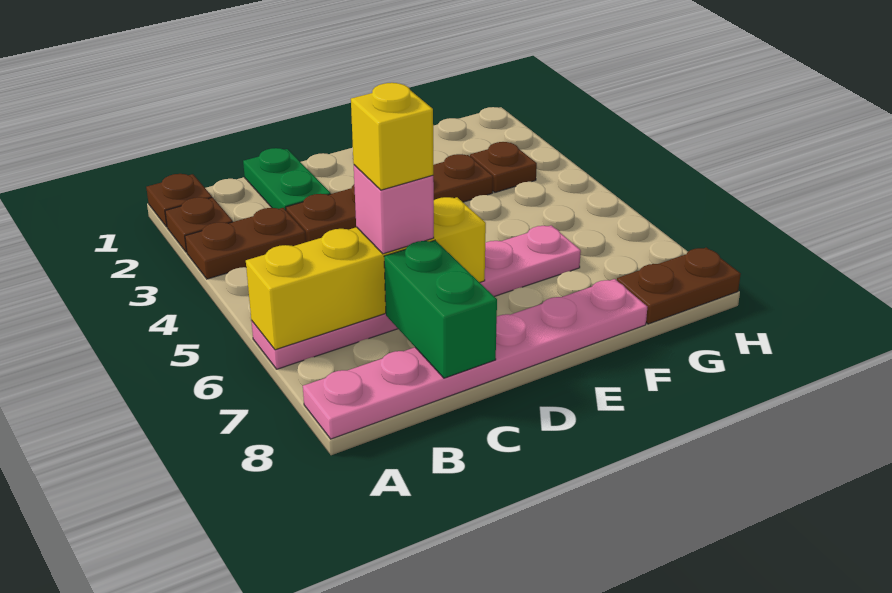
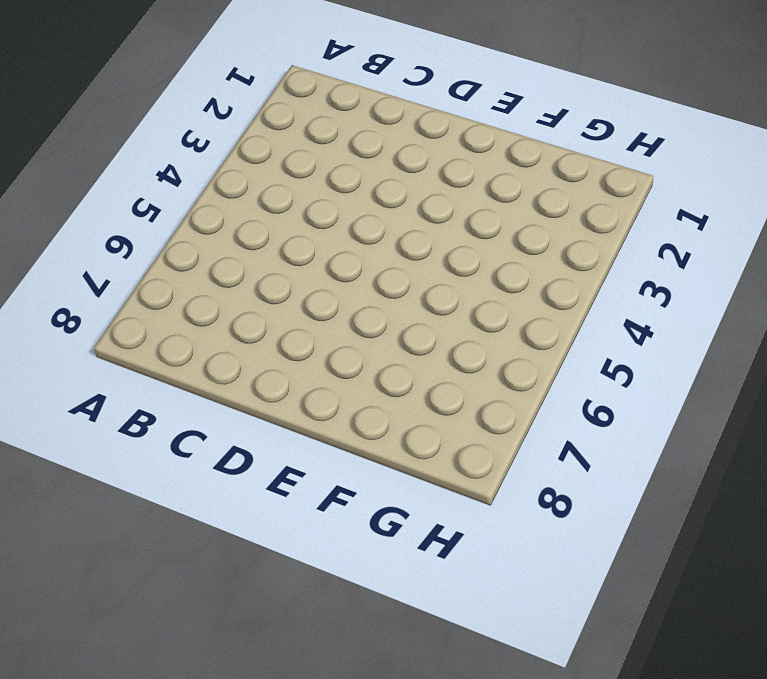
none -> brown plate A1 level 1
none -> brown plate A2 level 1
none -> brown plate A3:B3 level 1

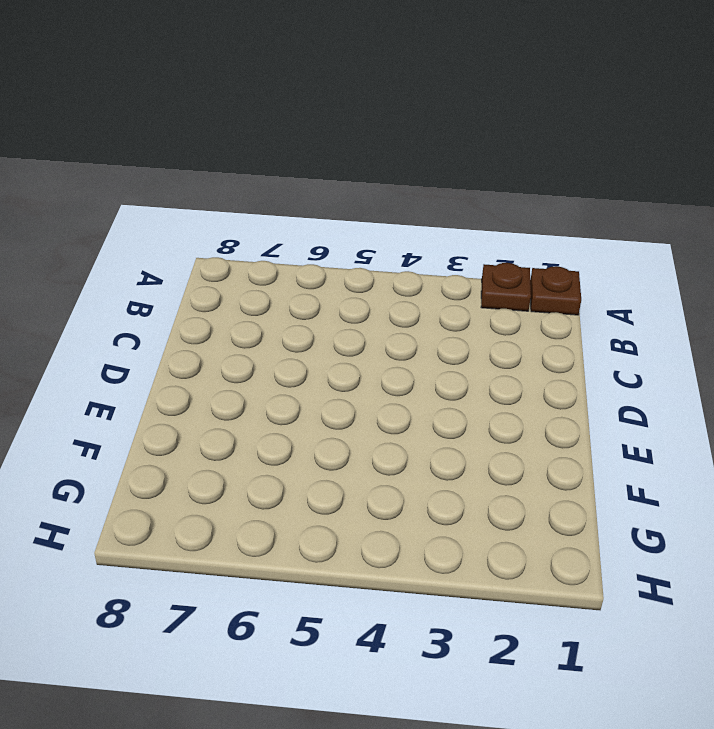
none -> brown plate A3:B3 level 1
none -> pink plate A6:F6 level 1
none -> pink plate A8:F8 level 1

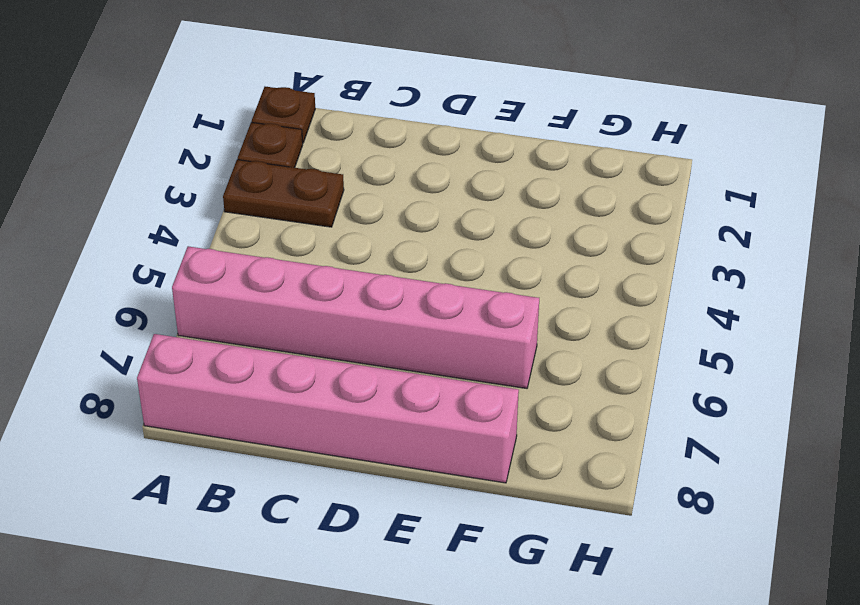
pink brick A6:F6 level 1 -> pink plate A6:F6 level 1
pink brick A8:F8 level 1 -> pink plate A8:F8 level 1
none -> green plate C1:C2 level 1
none -> brown plate C3:F3 level 1
none -> brown plate G3 level 1

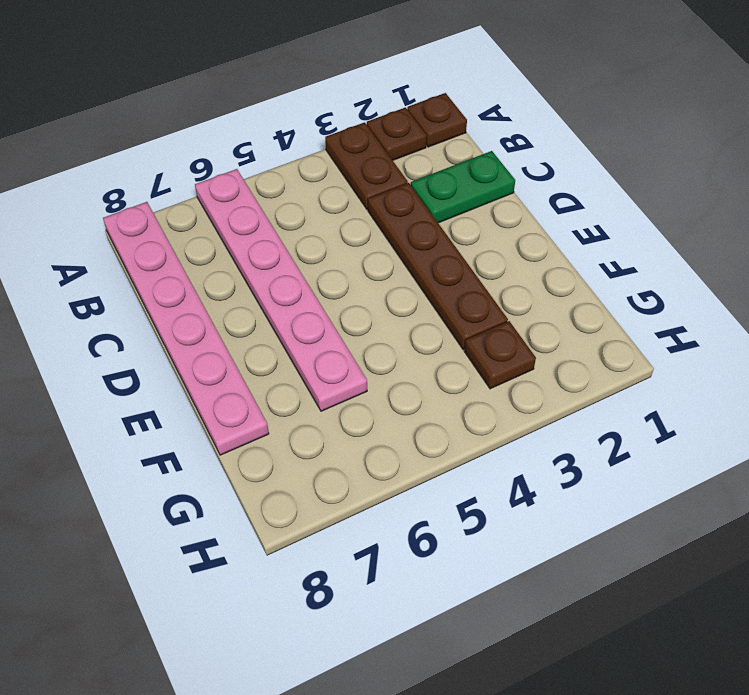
none -> brown plate G8:H8 level 1
none -> yellow brick A6:D6 level 2
none -> green brick C7:C8 level 2

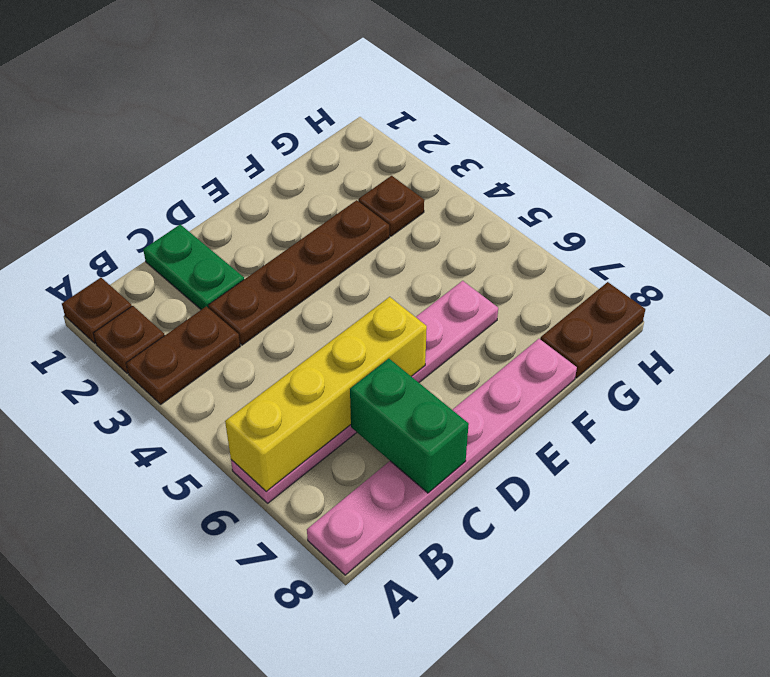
none -> pink brick C6 level 3
none -> yellow brick C6 level 4

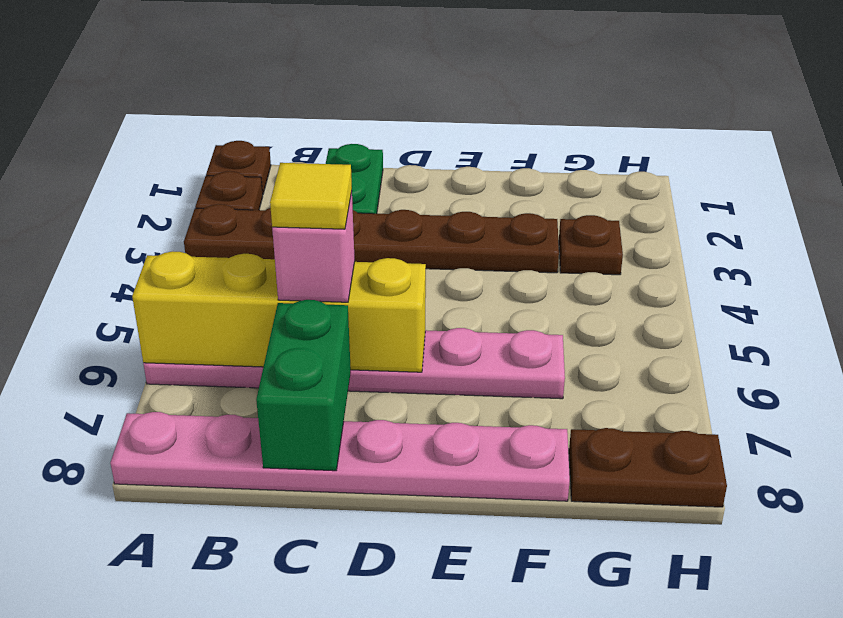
yellow tile C6 level 4 -> yellow brick C6 level 4

